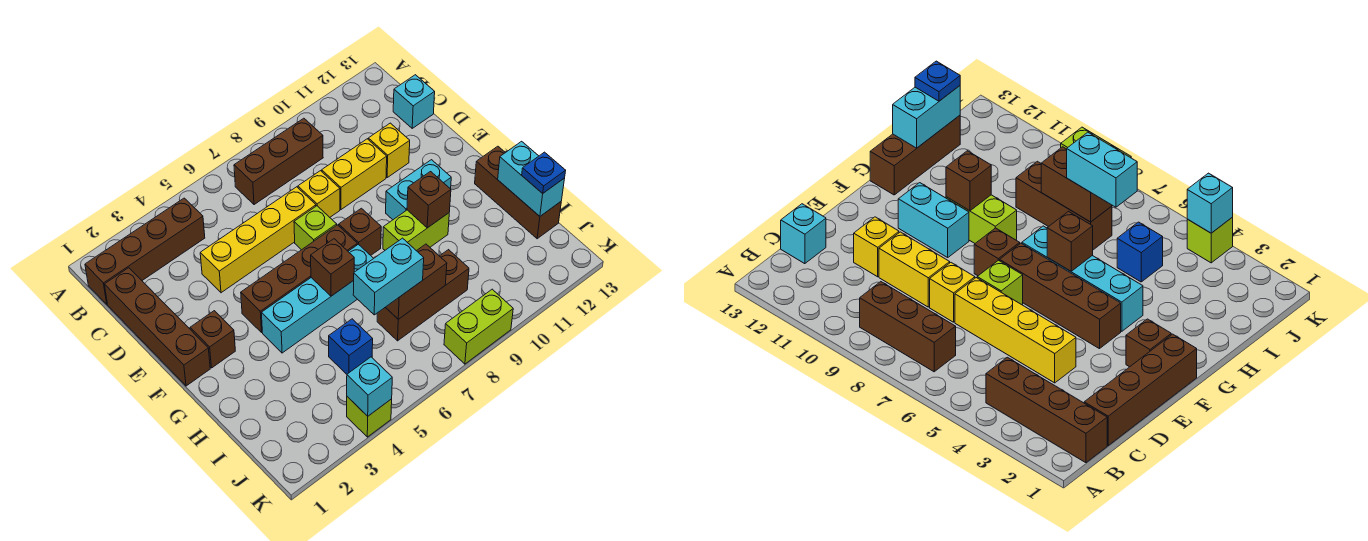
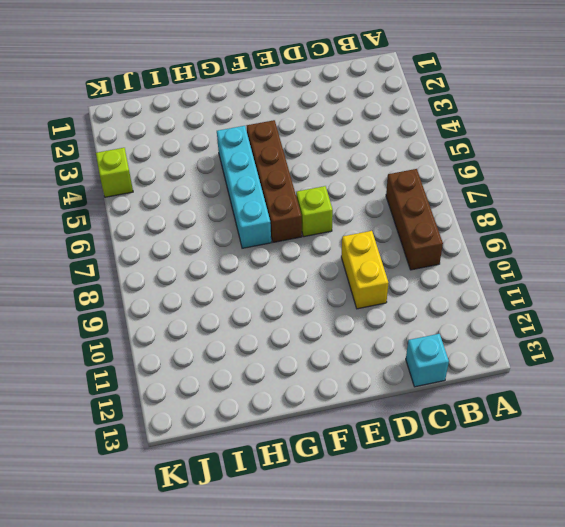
none -> brown brick B1:B4 level 1
none -> brown brick C1:F1 level 1
none -> yellow brick D4:D7 level 1

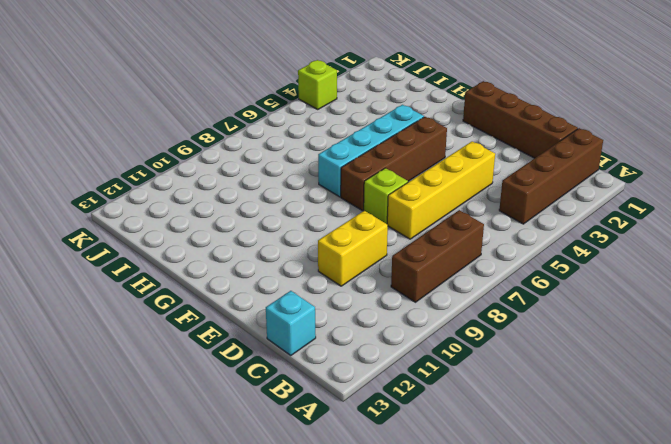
none -> yellow brick D8 level 1
none -> yellow brick D11 level 1
none -> brown brick F2 level 1

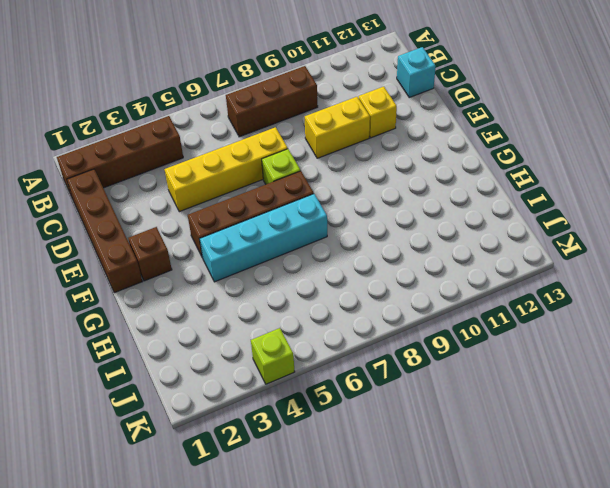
none -> yellow brick D8 level 1
none -> brown brick F8 level 1
none -> cyan brick F10:F11 level 1

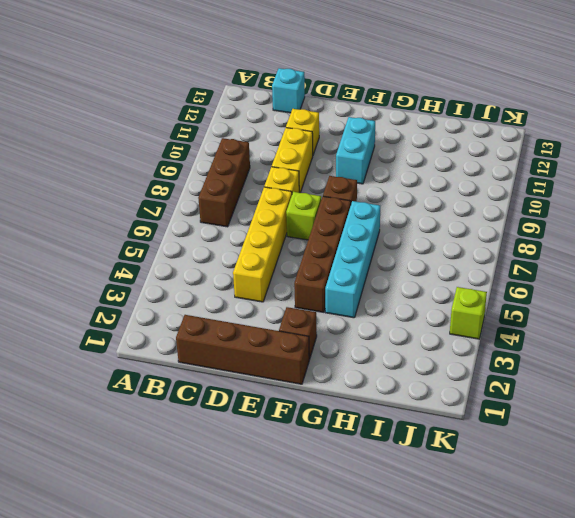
none -> brown brick B1:B4 level 1
none -> lime brick G9:G10 level 1
none -> brown brick G13:I13 level 1

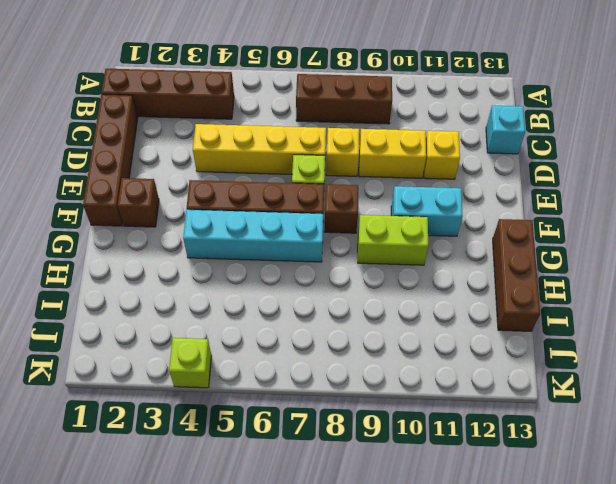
none -> blue brick I5 level 1
none -> brown brick I7:I9 level 1
none -> lime brick K8:K9 level 1

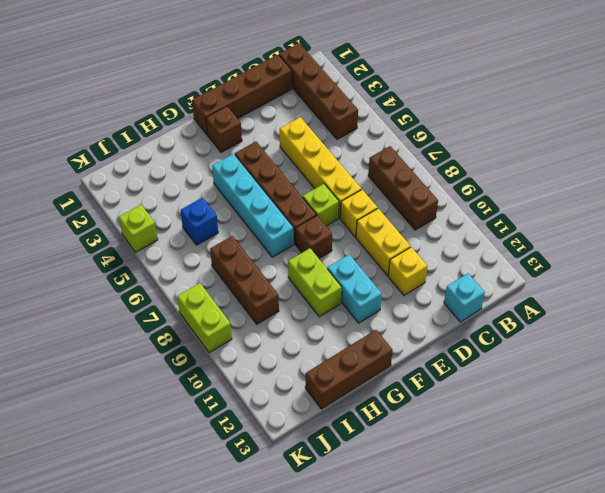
none -> brown brick G6 level 2
none -> brown brick G10 level 2
none -> cyan brick H13:I13 level 2

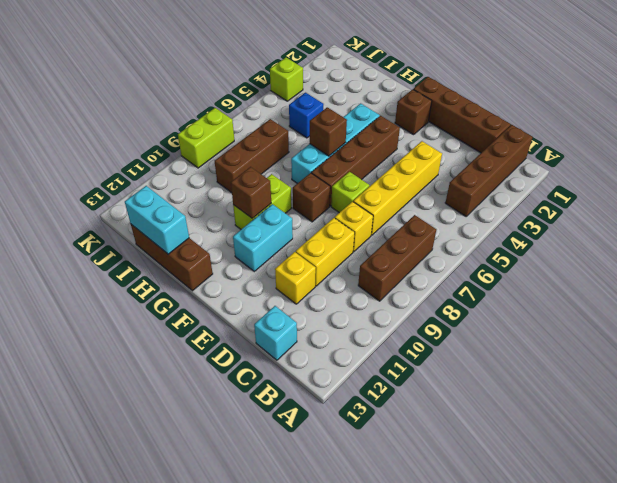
none -> brown brick I7:I8 level 2
none -> cyan brick K4 level 2
none -> cyan brick I6:I7 level 3

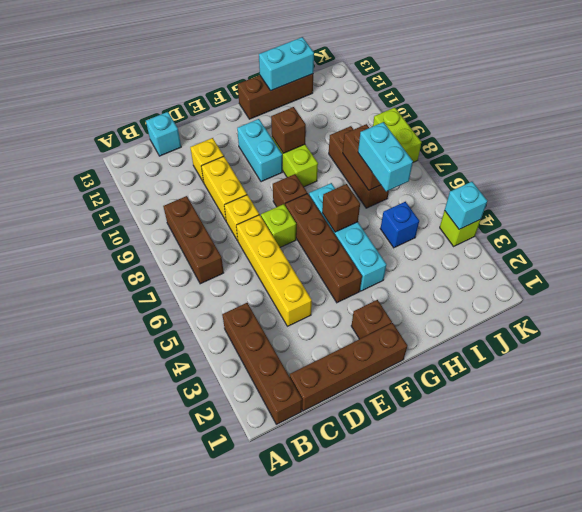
none -> blue plate I13 level 3

